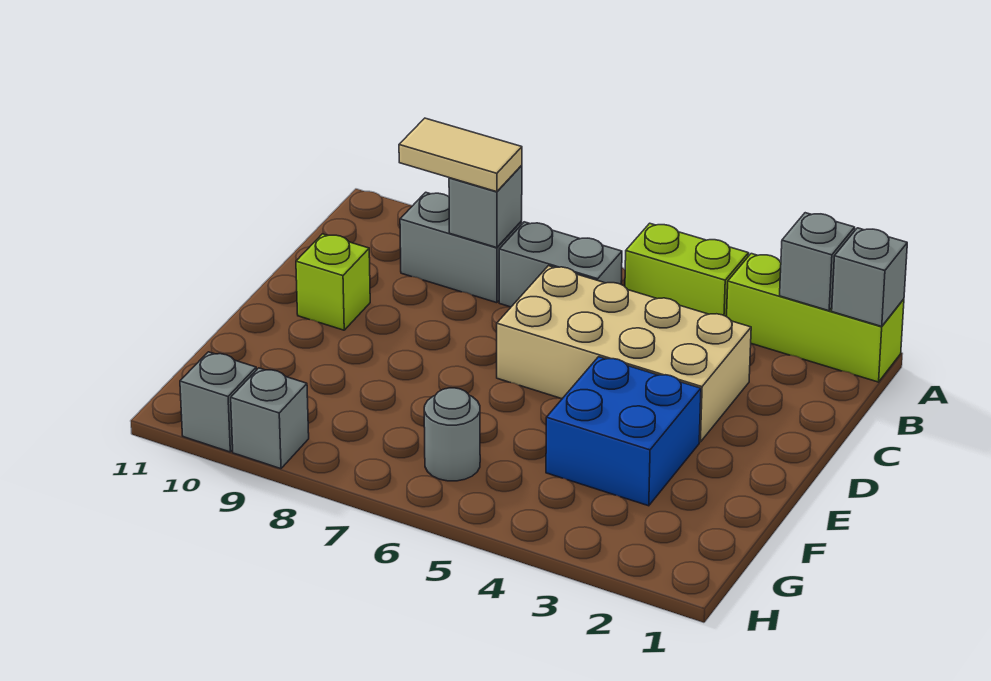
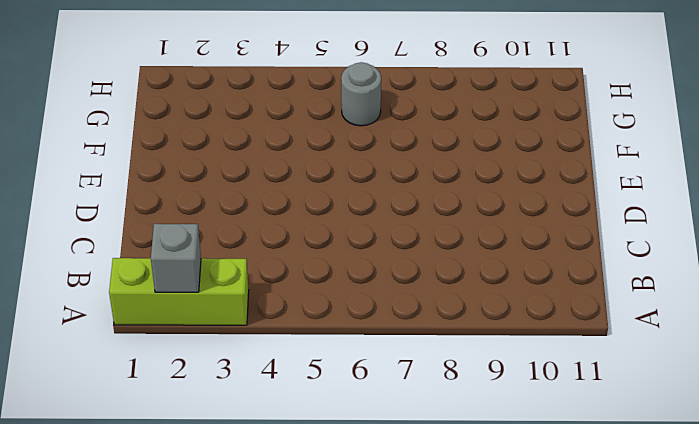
none -> lime brick A4:A5 level 1
none -> grey brick B6:B7 level 1
none -> grey brick B8:B9 level 1

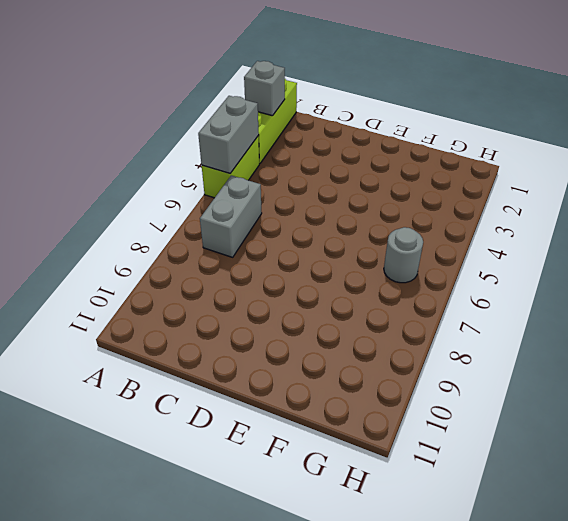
grey brick A4:A5 level 2 -> grey brick B8:B9 level 1
none -> tan brick C3:D6 level 1
none -> lime brick D10 level 1
none -> blue brick E3:F4 level 1

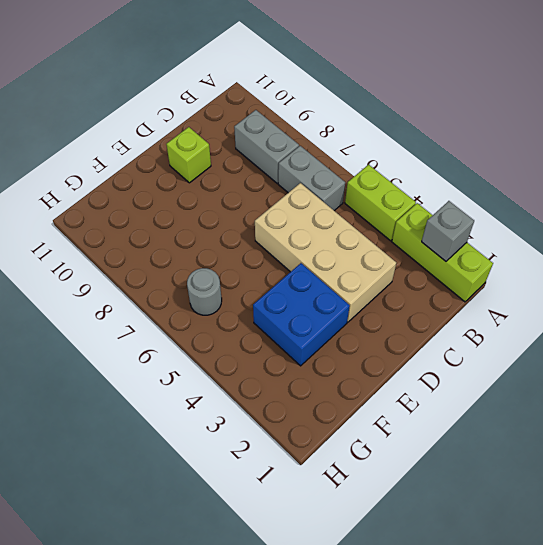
none -> grey brick H9 level 1
none -> grey brick H10 level 1
none -> grey brick A1 level 2

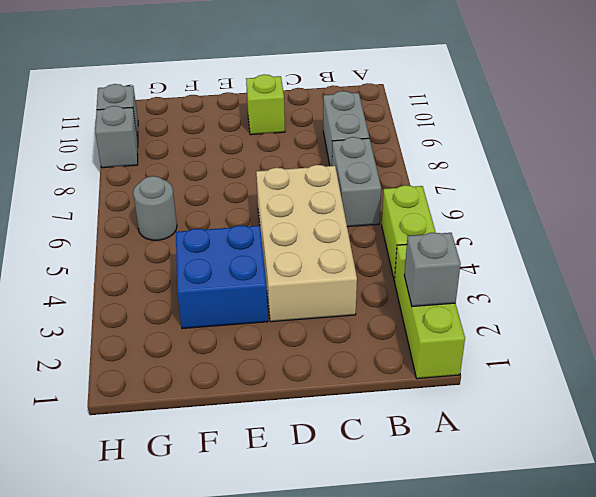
none -> grey brick A1 level 2
none -> grey brick B8 level 2
none -> tan tile B8:B9 level 3

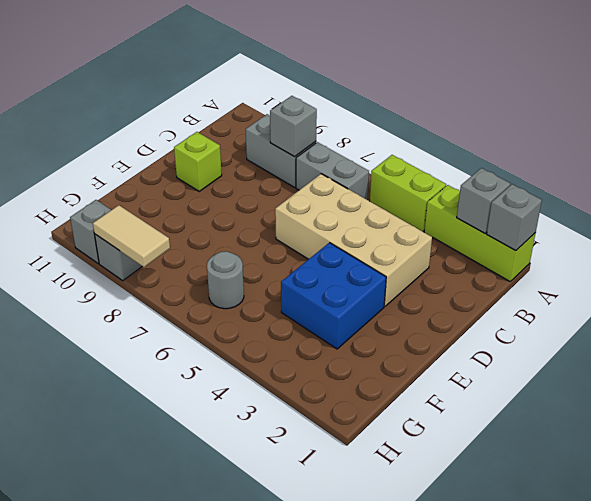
tan tile H8:H9 level 2 -> tan tile B8:B9 level 3

